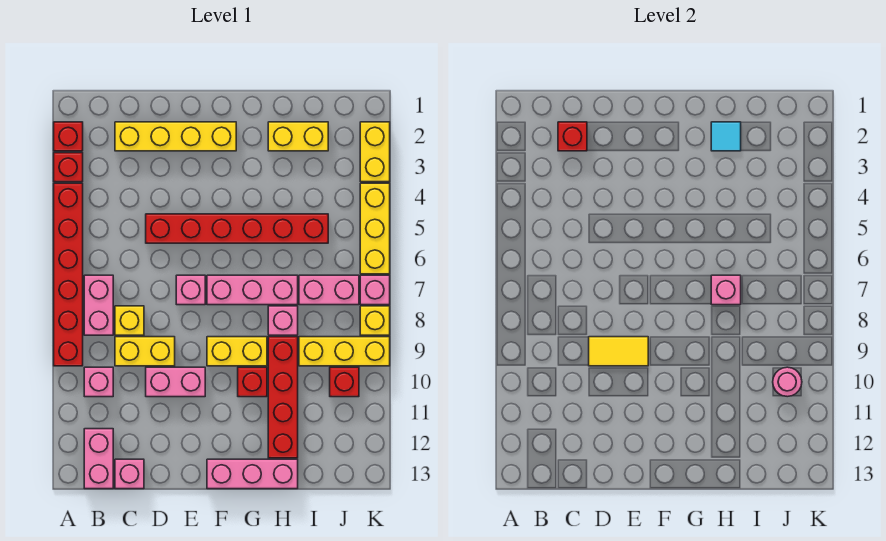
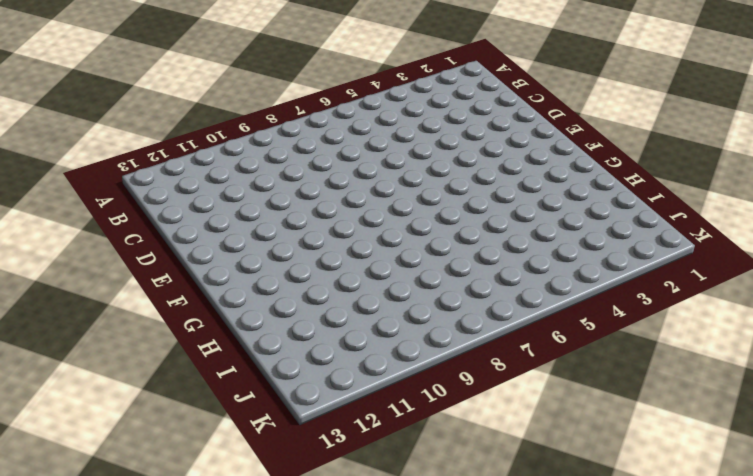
none -> red brick A2 level 1
none -> red brick A3 level 1
none -> red brick A4:A9 level 1
none -> pink brick B7:B8 level 1

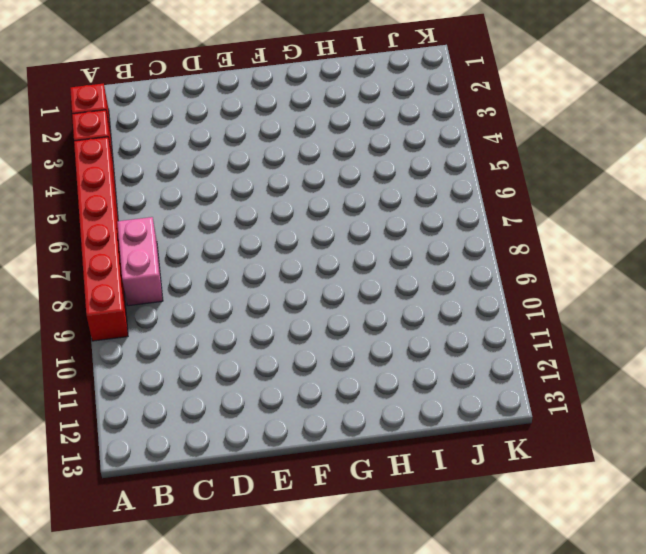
none -> pink brick B10 level 1
none -> pink brick B12:B13 level 1
none -> yellow brick C2:F2 level 1
none -> yellow brick C8 level 1

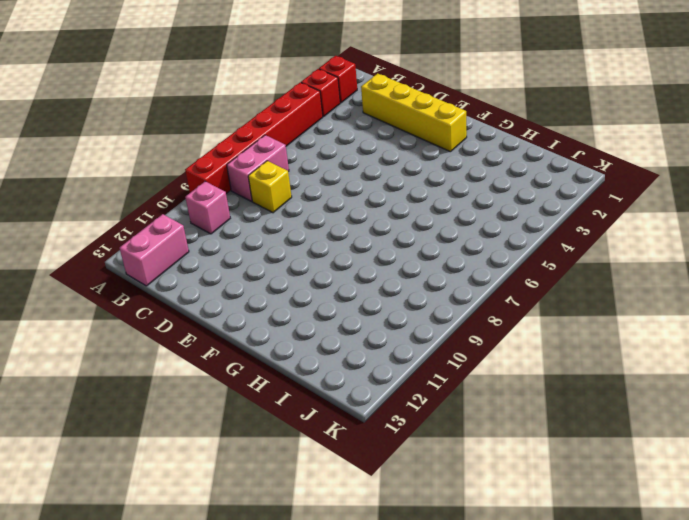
none -> yellow brick C9:D9 level 1
none -> pink brick C13 level 1
none -> red brick D5:I5 level 1
none -> pink brick D10:E10 level 1

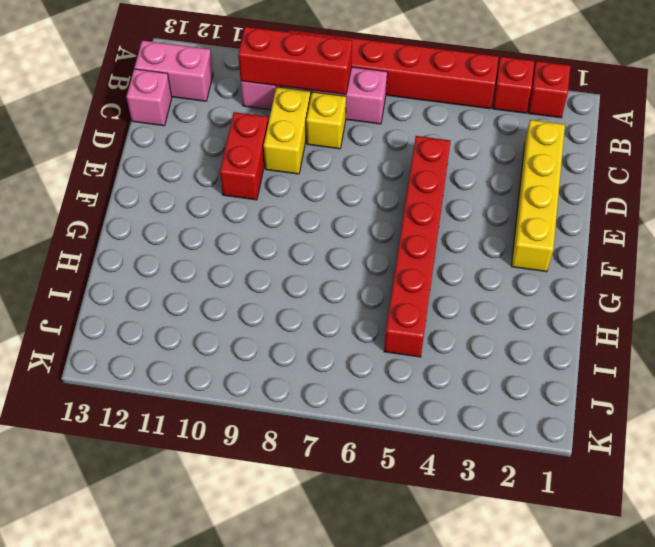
red brick B8:B10 level 2 -> none
red brick D10:E10 level 1 -> pink brick D10:E10 level 1
none -> pink brick E7 level 1
none -> pink brick F7:H7 level 1
none -> yellow brick F9:G9 level 1
none -> pink brick F13:H13 level 1

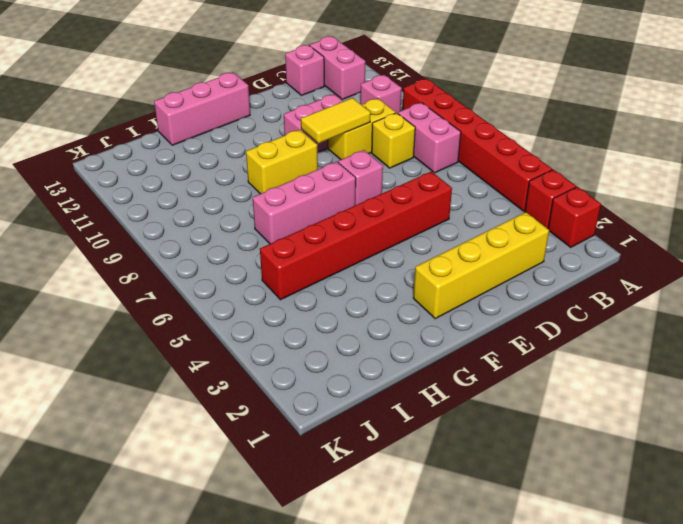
none -> red brick G10 level 1
none -> yellow brick H2:I2 level 1
none -> pink brick H8 level 1
none -> red brick H9:H12 level 1

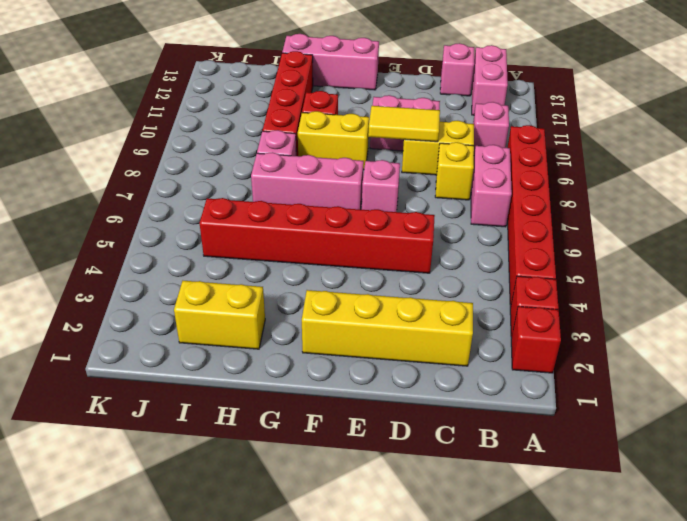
none -> pink brick I7:J7 level 1
none -> yellow brick I9:K9 level 1
none -> red brick J10 level 1
none -> yellow brick K2:K3 level 1

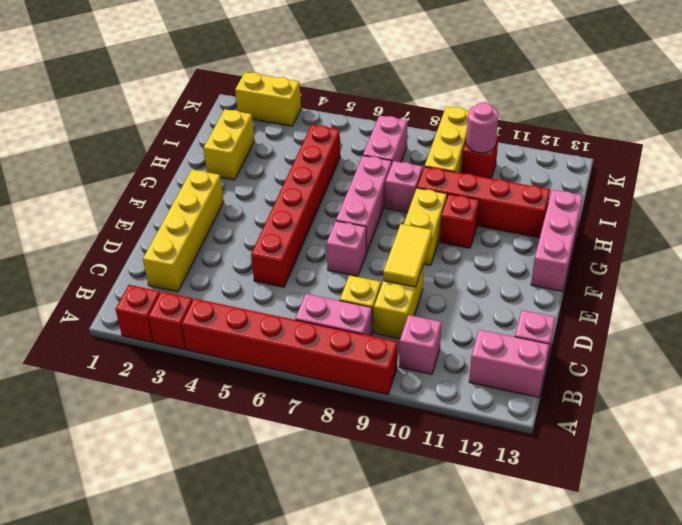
none -> pink brick D10:E10 level 1
none -> yellow brick K4:K6 level 1
none -> pink brick K7 level 1
none -> yellow brick K8 level 1

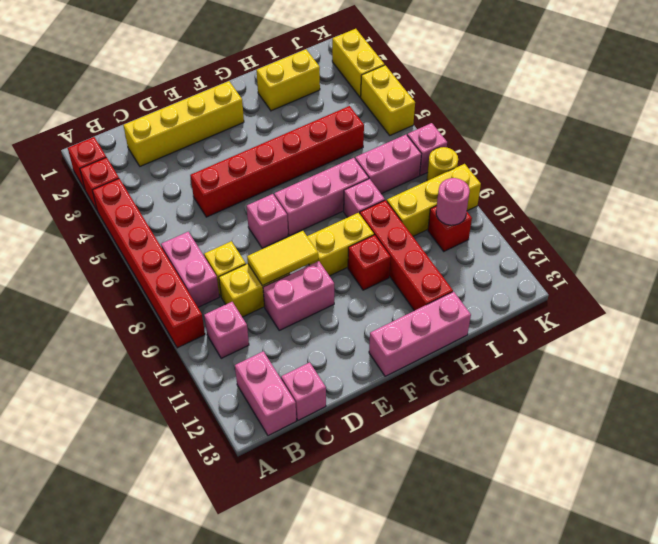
yellow brick K4:K5 level 1 -> yellow brick K4:K6 level 1
yellow round brick K8 level 1 -> yellow brick K8 level 1
none -> red brick C2 level 2
none -> cyan tile H2 level 2
none -> pink brick H7 level 2

